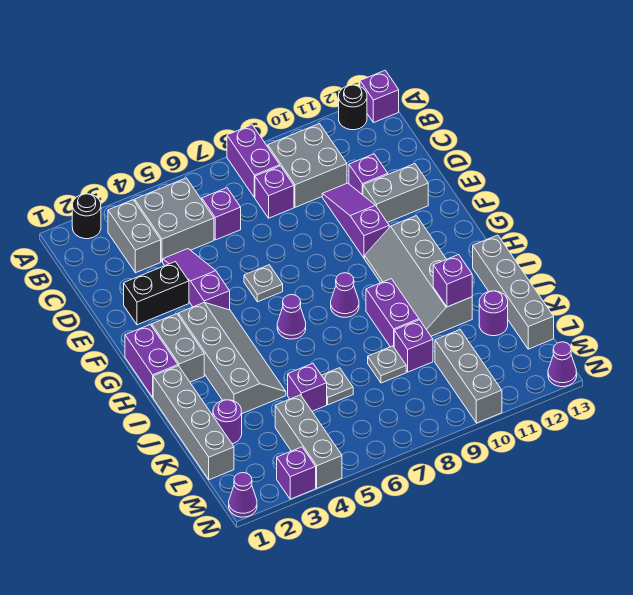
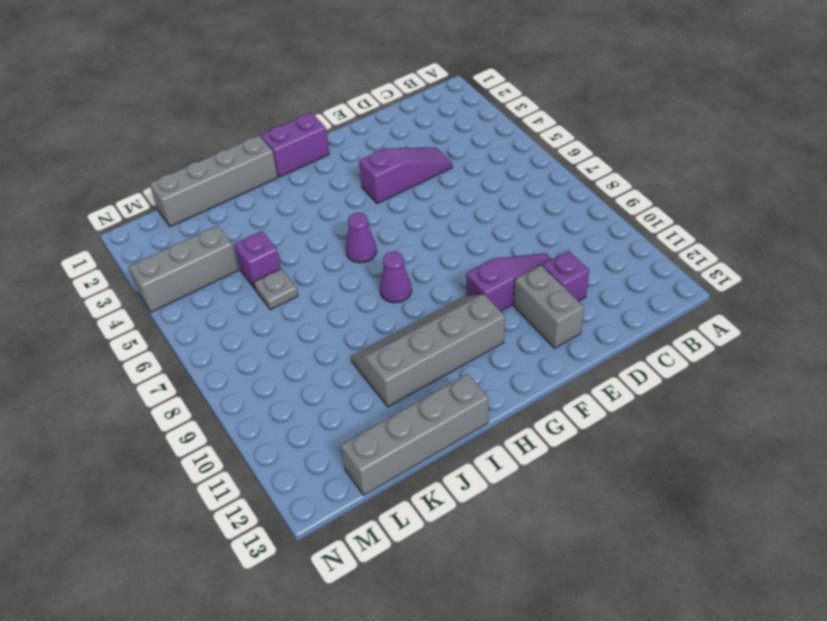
none -> black round brick A2 level 1
none -> purple brick A8:B8 level 1
none -> black round brick A12 level 1
none -> purple brick A13 level 1

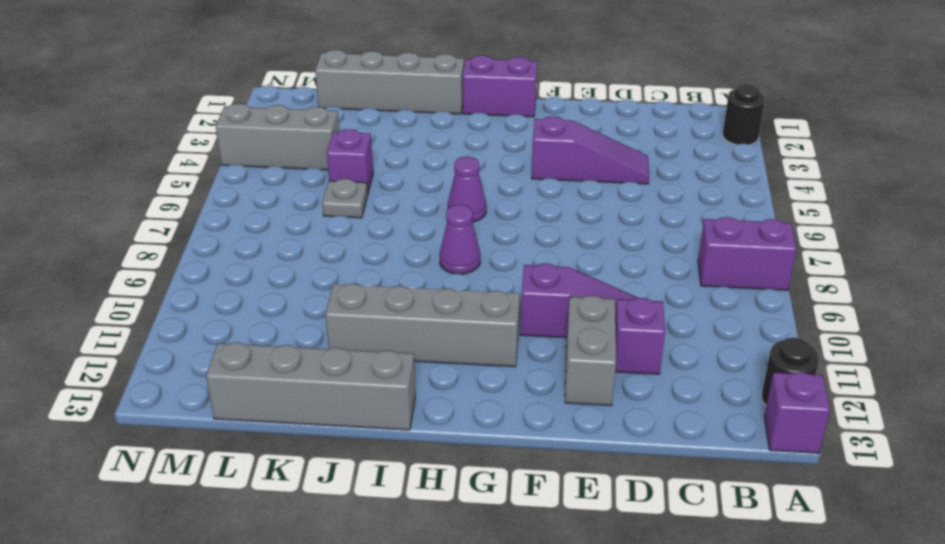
none -> grey brick B3:C3 level 1
none -> grey brick B4:C5 level 1
none -> grey brick B9:C10 level 1
none -> purple brick C6 level 1

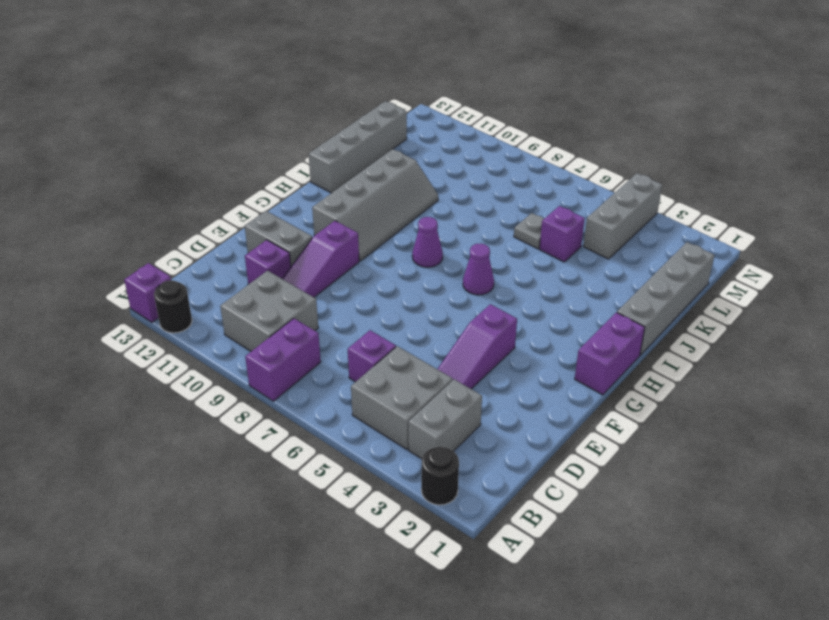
none -> purple brick C8 level 1
none -> black brick E2:E3 level 1
none -> grey plate F6 level 1
none -> grey brick G2:H2 level 1

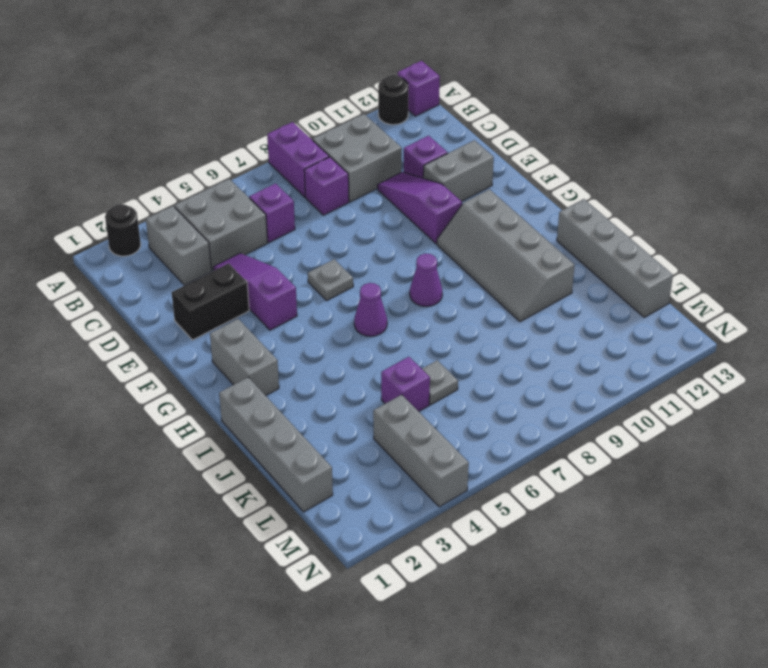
none -> purple brick G1:H1 level 1
none -> grey slope G3:J4 level 1 top 3
none -> purple brick I9:J9 level 1
none -> purple round brick K2 level 1

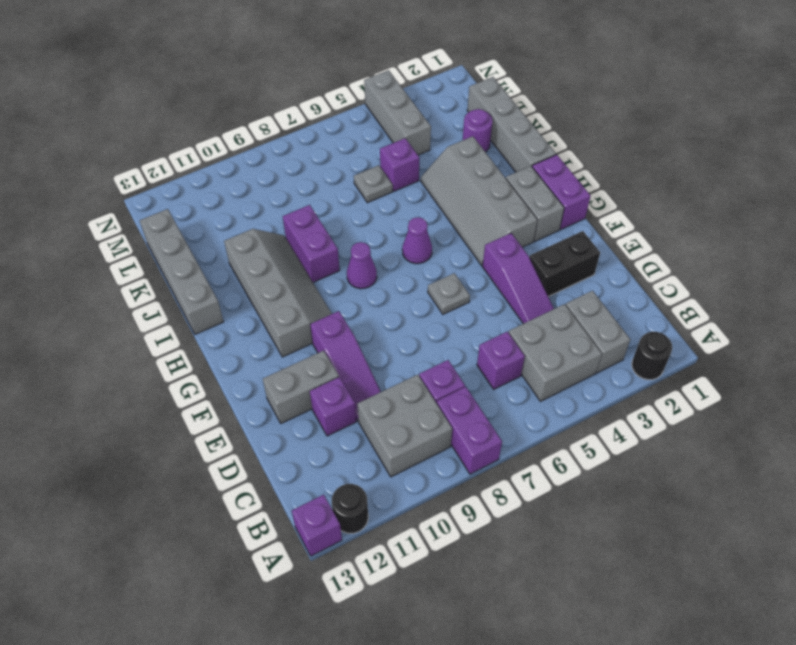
none -> grey plate K8 level 1
none -> purple brick K9 level 1
none -> purple round brick K12 level 1
none -> grey brick L10:N10 level 1

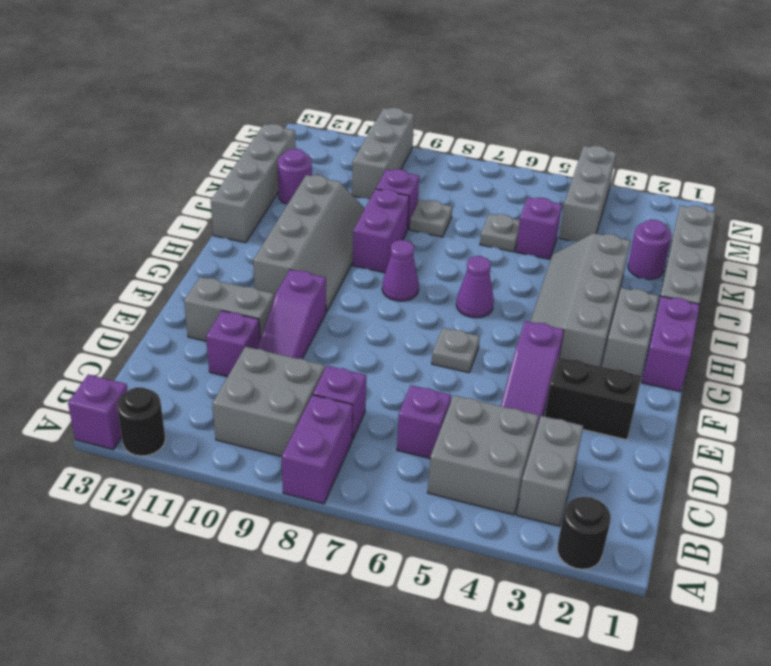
none -> purple cone N1 level 1
none -> purple brick N3 level 1
none -> purple cone N13 level 1
none -> purple brick J11 level 2

